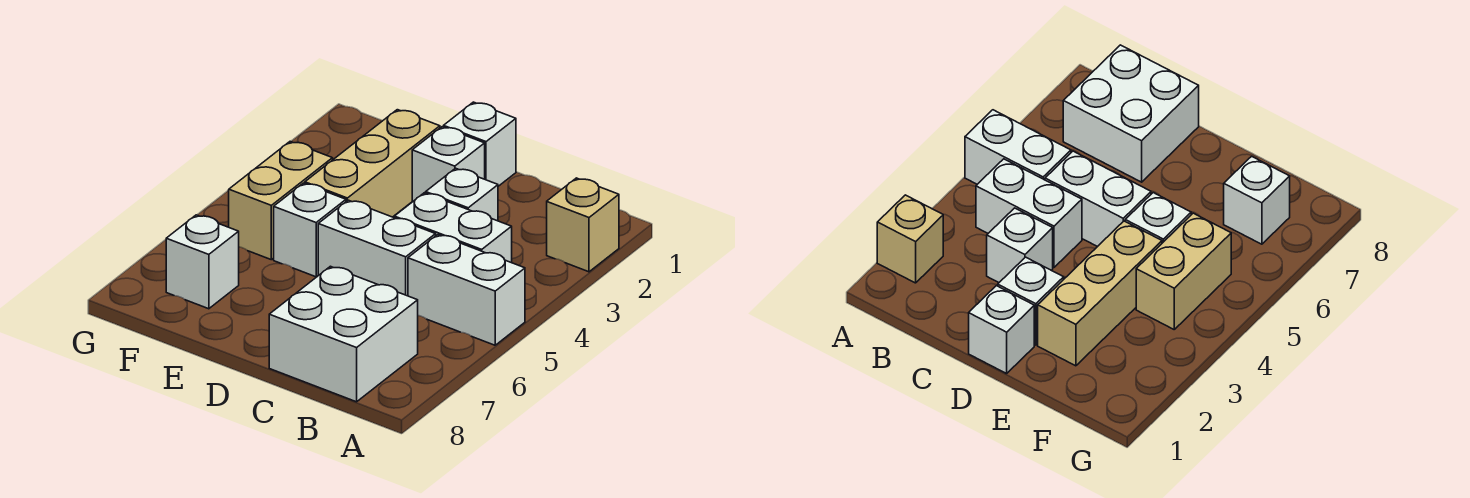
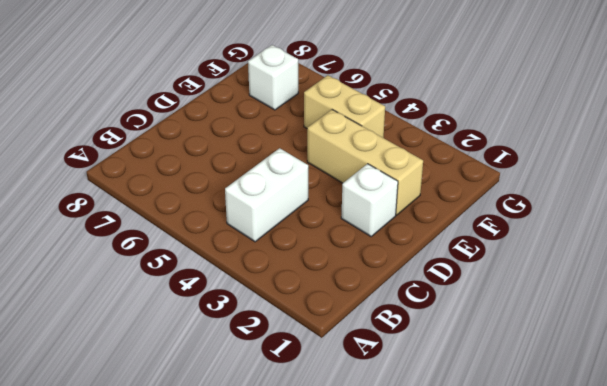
none -> tan brick A2 level 1
none -> white brick A5:B5 level 1
none -> white brick B7:C8 level 1

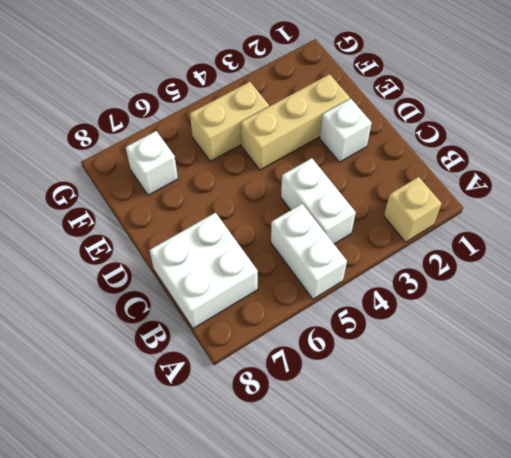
none -> white brick C3 level 1
none -> white brick C5:D5 level 1
none -> white brick D1 level 1

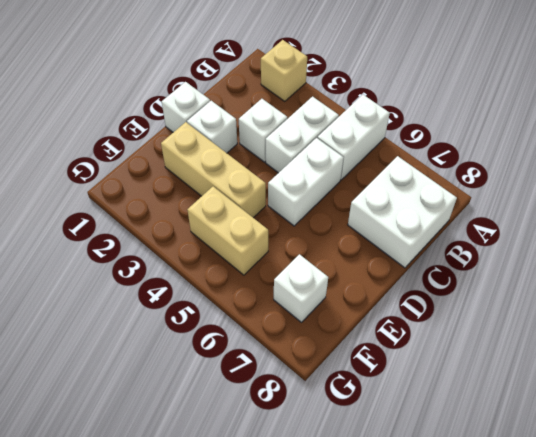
none -> white brick E5 level 1

